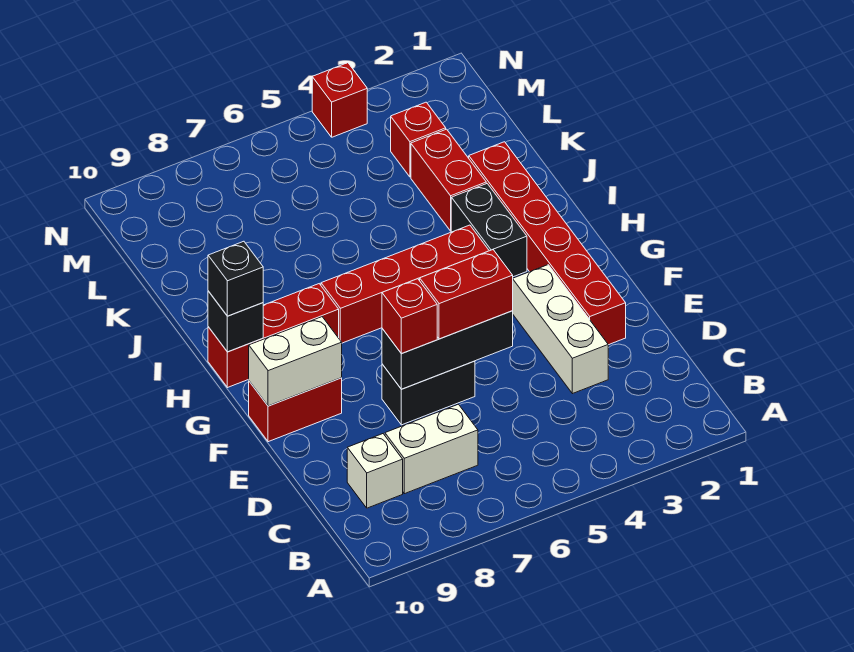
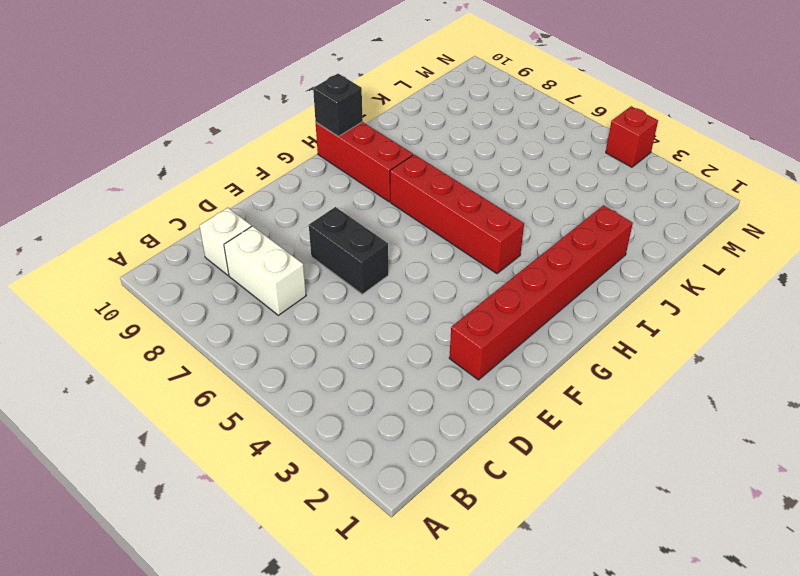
none -> white brick D3:F3 level 1
none -> red brick F9:F10 level 1
none -> black brick H3:I3 level 1

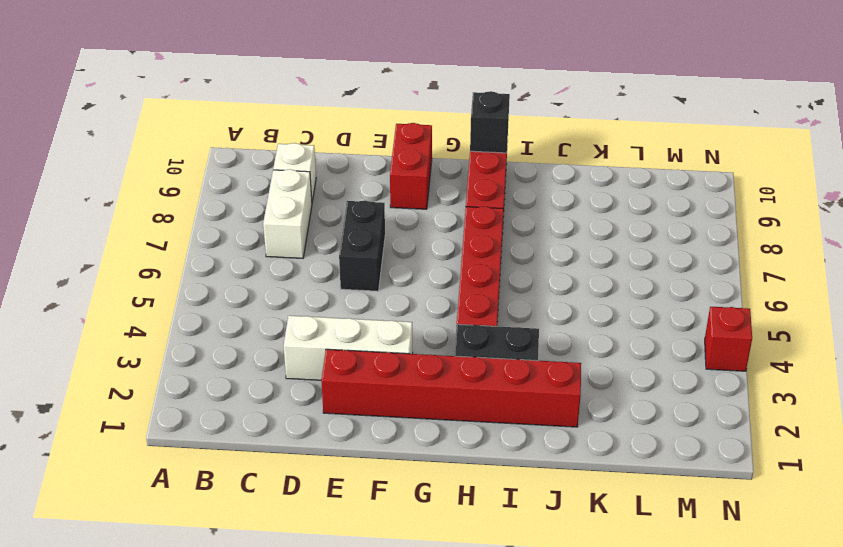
none -> red brick J3:K3 level 1
none -> red brick L3 level 1
none -> black brick E5:E7 level 2

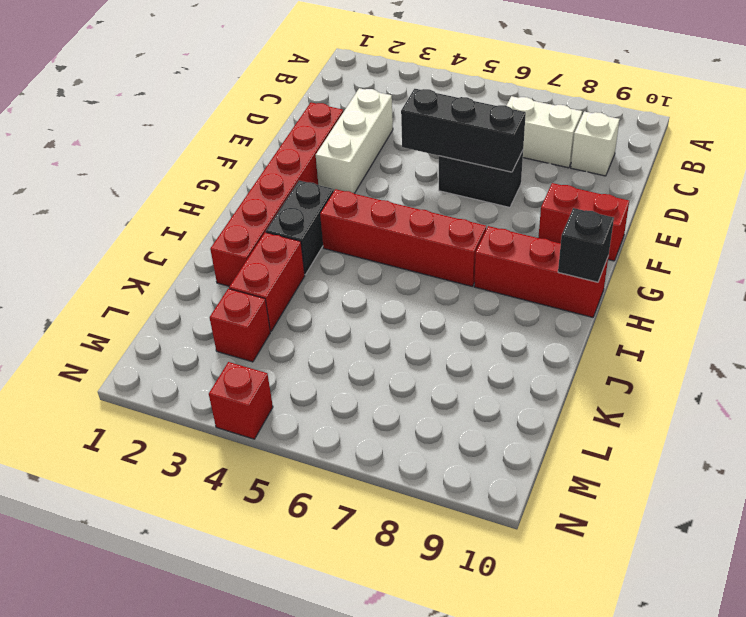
none -> white brick F9:F10 level 2
none -> red brick E5:E6 level 3
none -> red brick E7 level 3

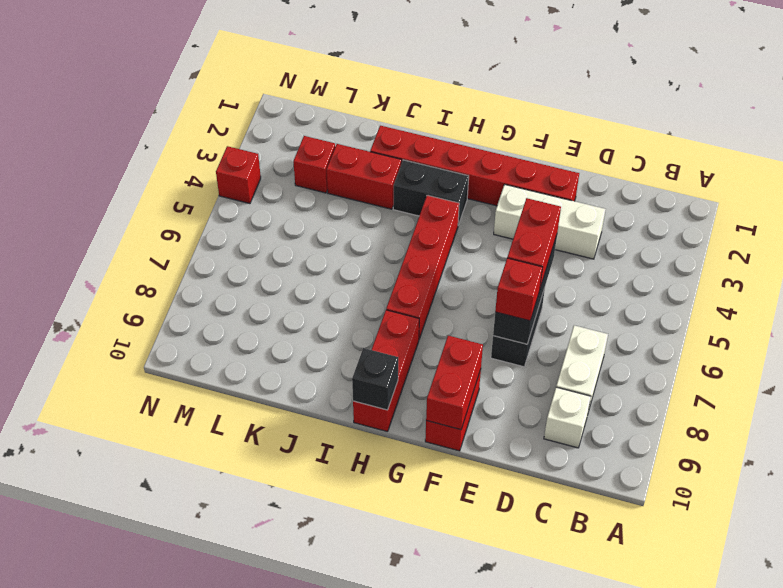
red brick F9:F10 level 2 -> white brick F9:F10 level 2
none -> black brick H10 level 3

